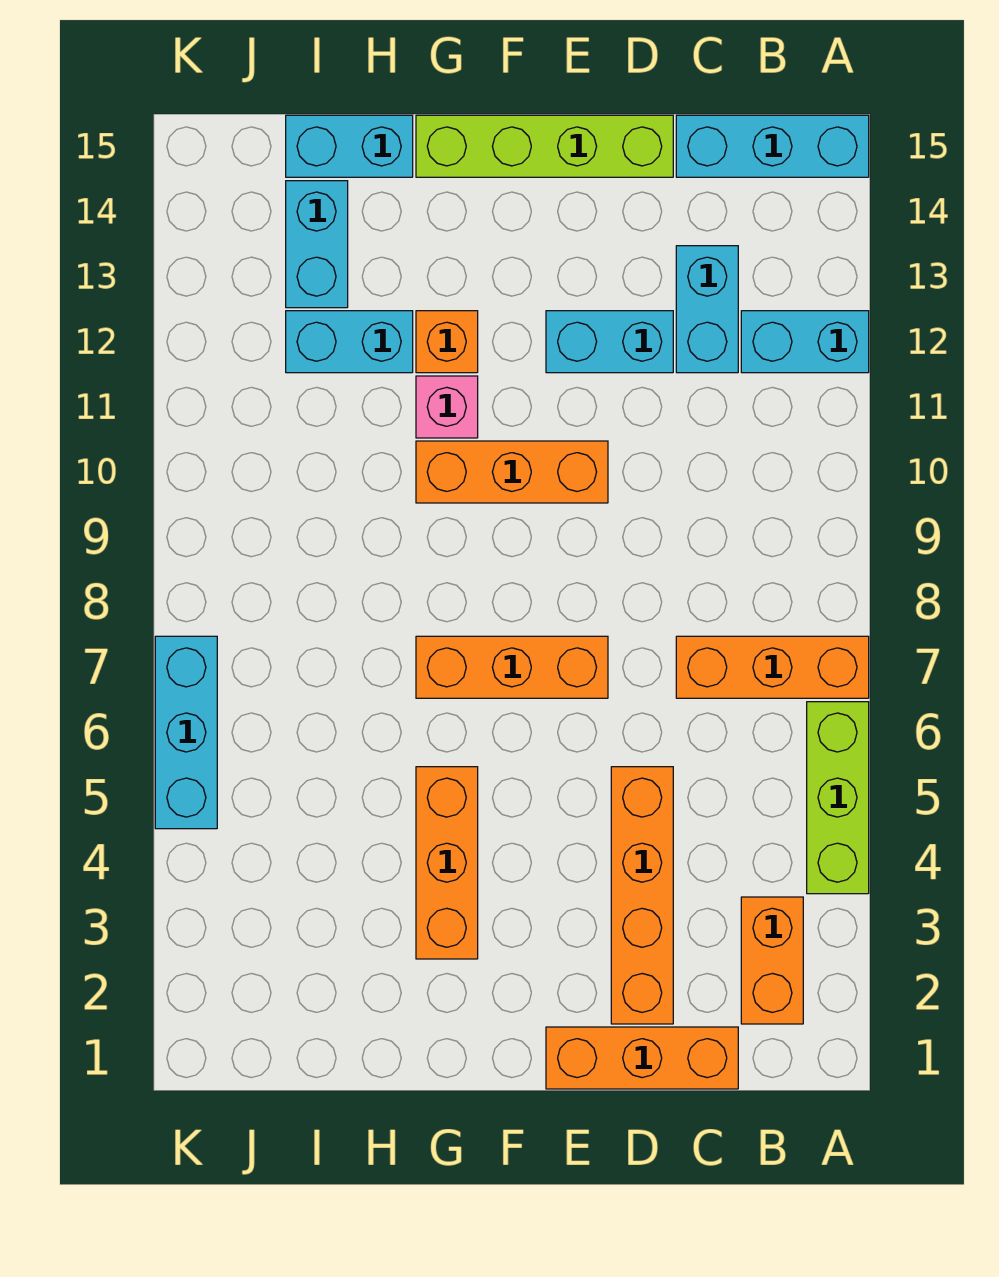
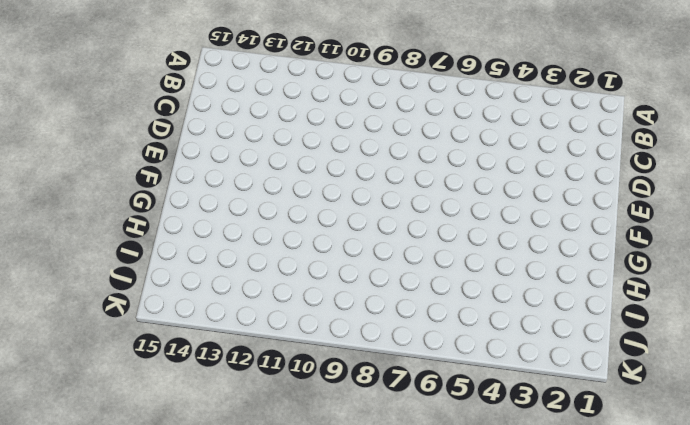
none -> lime brick A4:A6 level 1
none -> orange brick A7:C7 level 1
none -> cyan brick A12:B12 level 1

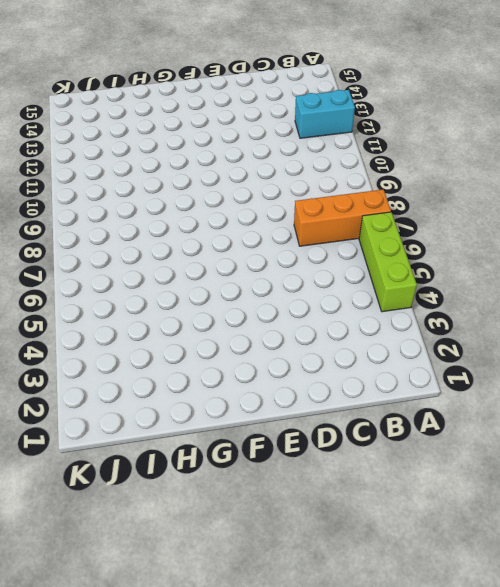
none -> cyan brick A15:C15 level 1
none -> orange brick B2:B3 level 1
none -> orange brick C1:E1 level 1

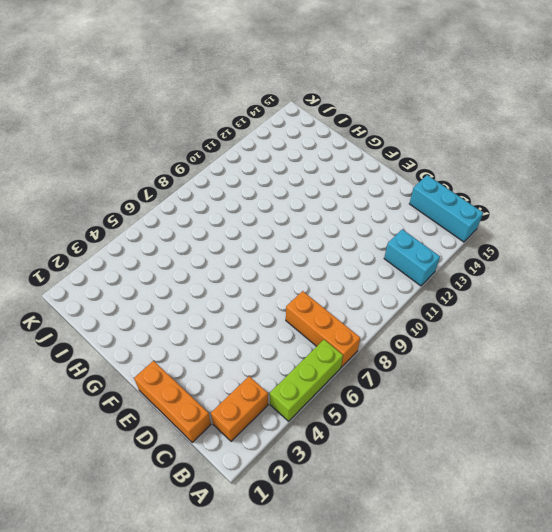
none -> cyan brick C12:C13 level 1
none -> orange brick D2:D5 level 1
none -> cyan brick D12:E12 level 1

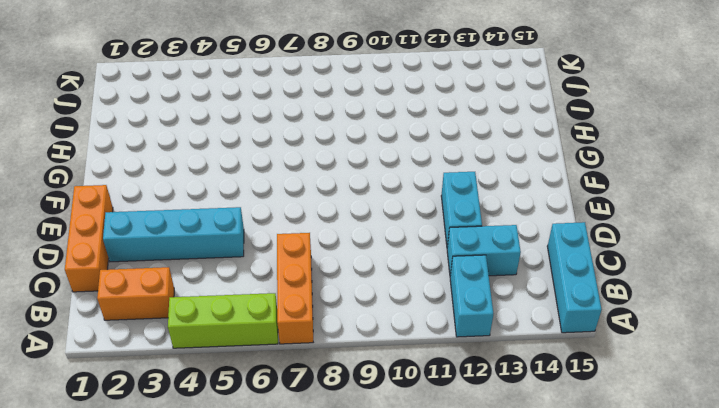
cyan brick D2:D5 level 1 -> orange brick D2:D5 level 1
none -> lime brick D15:G15 level 1
none -> orange brick E7:G7 level 1
none -> orange brick E10:G10 level 1

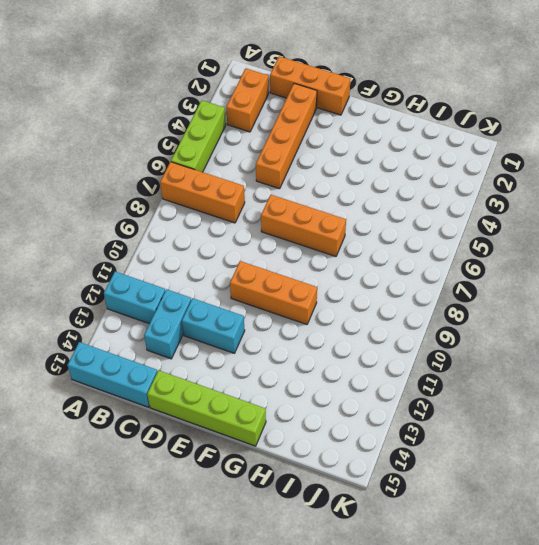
none -> orange brick G3:G5 level 1
none -> pink brick G11 level 1
none -> orange brick G12 level 1

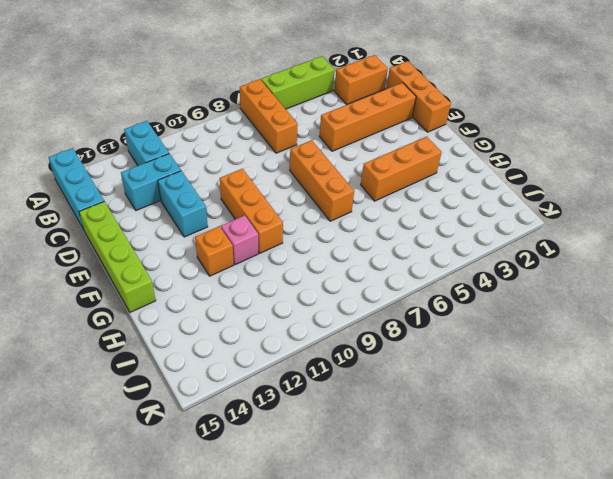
none -> cyan brick H12:I12 level 1
none -> cyan brick H15:I15 level 1
none -> cyan brick I13:I14 level 1

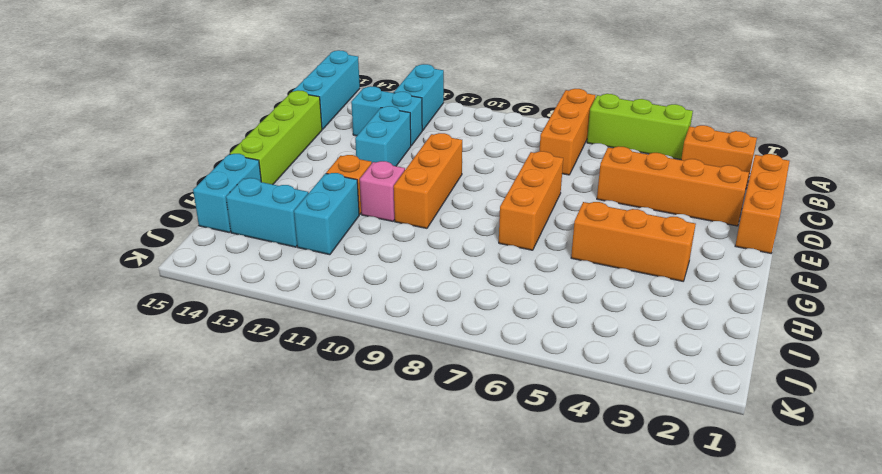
none -> cyan brick K5:K7 level 1

